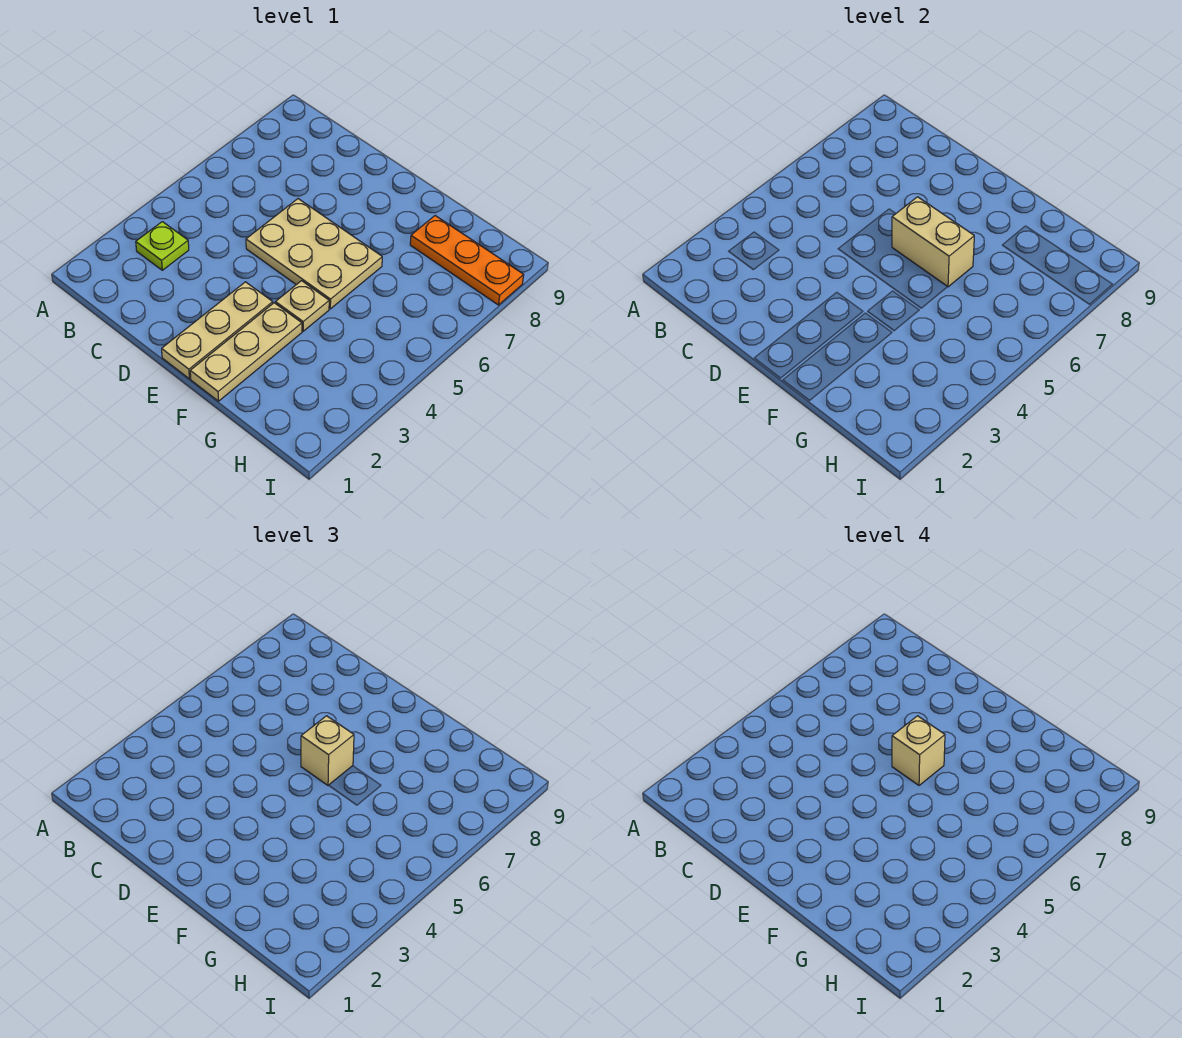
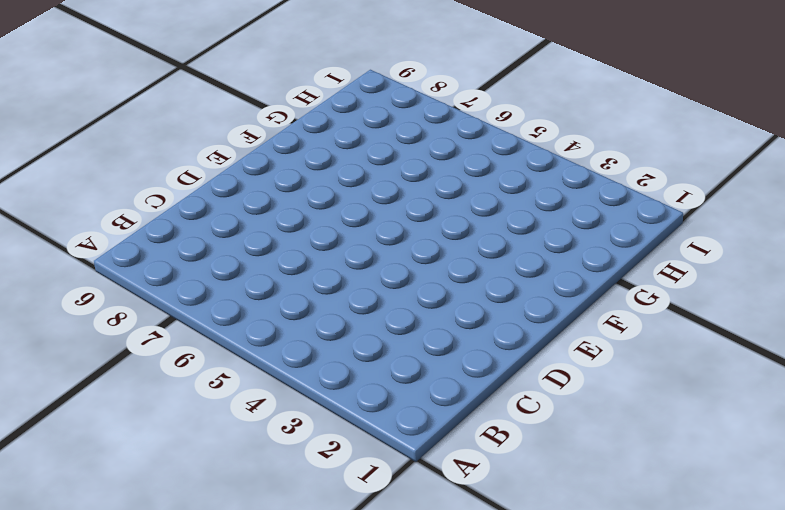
none -> lime plate B3 level 1
none -> tan plate D5:F6 level 1

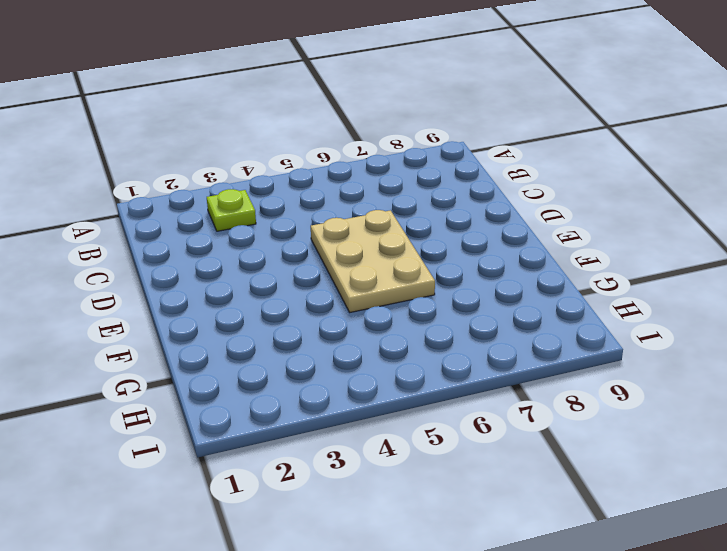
none -> tan plate E1:E3 level 1
none -> tan plate F1:F3 level 1

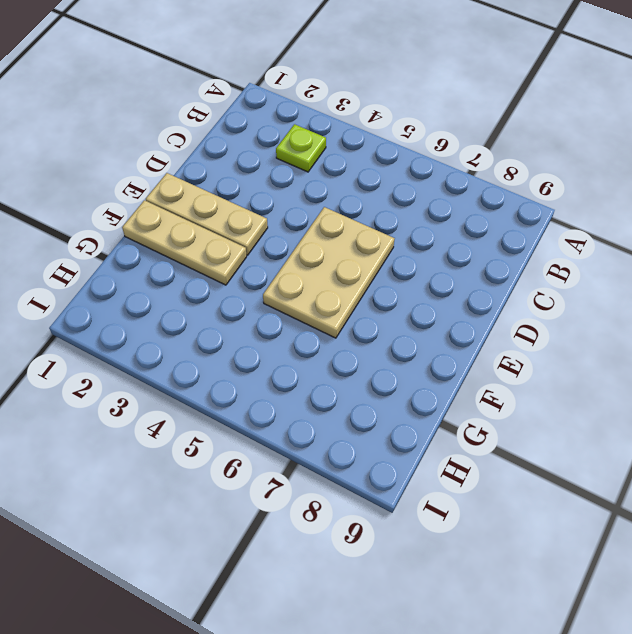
none -> tan plate F4 level 1
none -> orange plate G8:I8 level 1

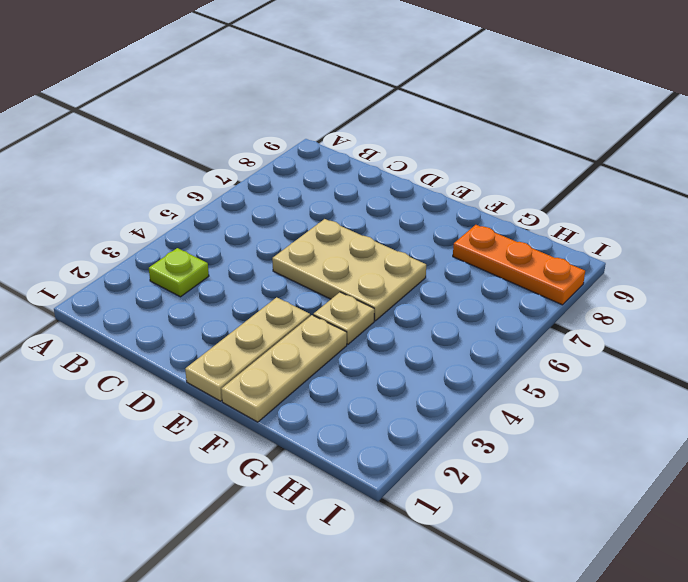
none -> tan brick E6:F6 level 2
none -> tan brick E6 level 3

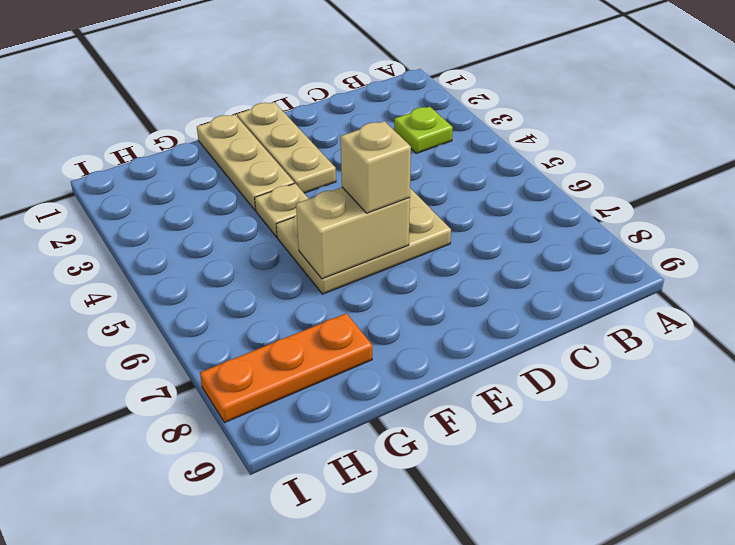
none -> tan brick E6 level 4

